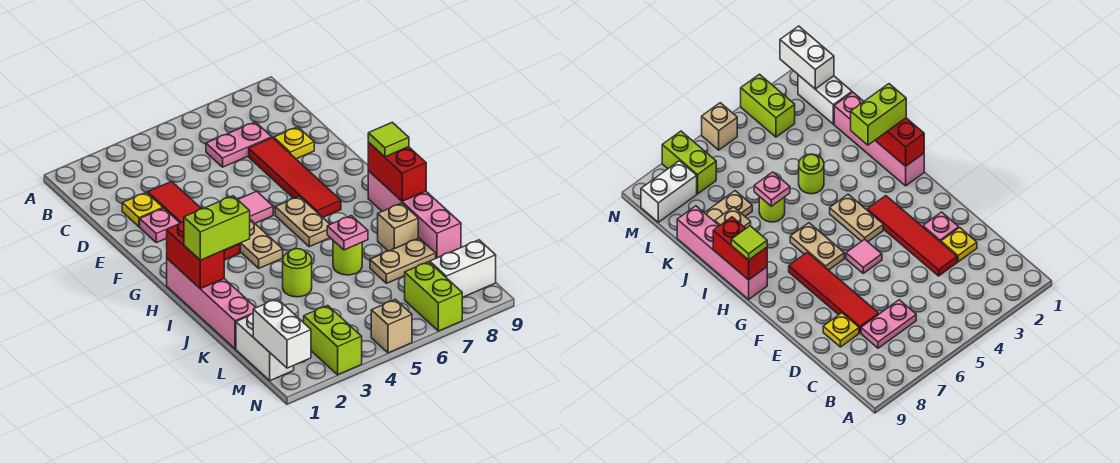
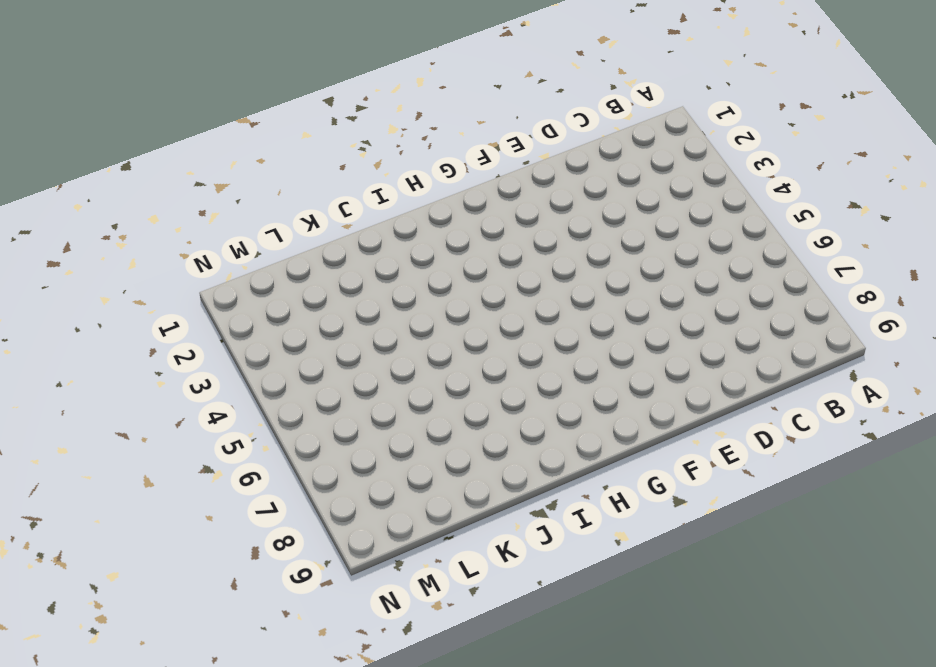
none -> pink plate C6:C7 level 1
none -> yellow plate D2 level 1
none -> red tile D3:G3 level 1

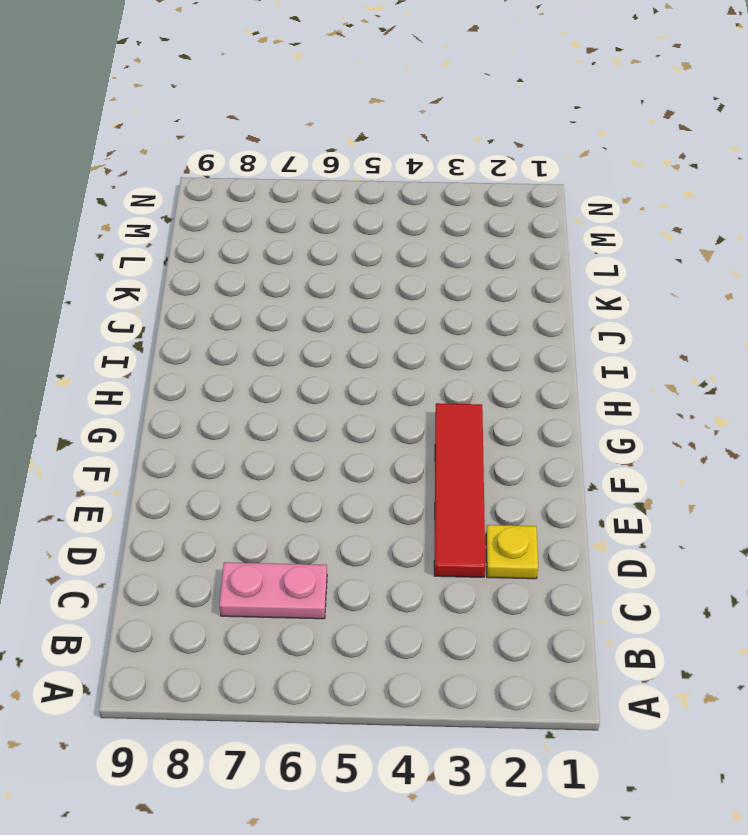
none -> red tile D7:G7 level 1
none -> yellow plate D8 level 1
none -> pink plate E2 level 1

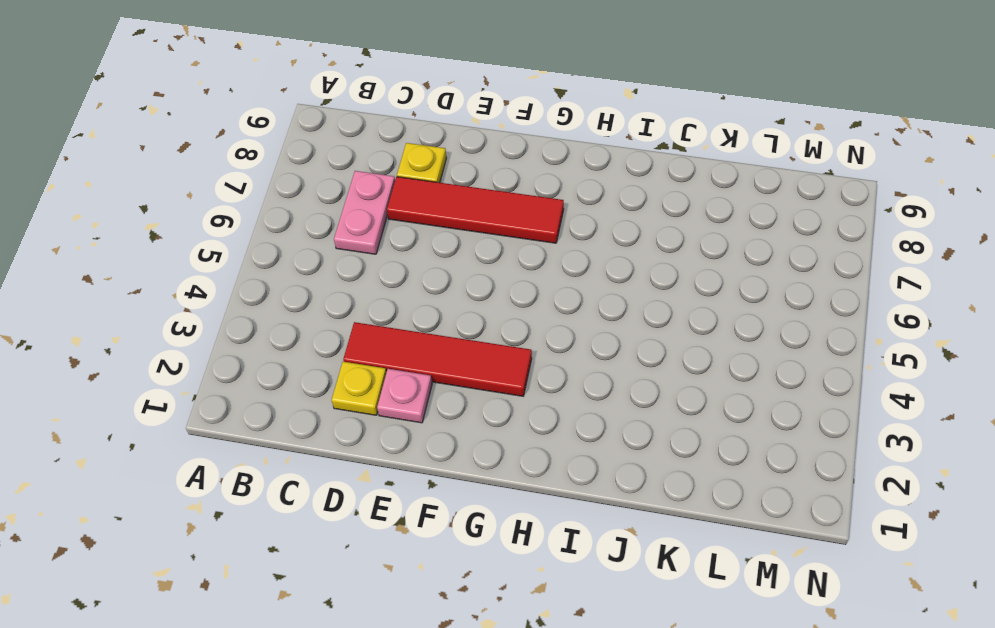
none -> pink tile F5 level 1
none -> tan plate G4:H4 level 1
none -> tan plate G6:H6 level 1

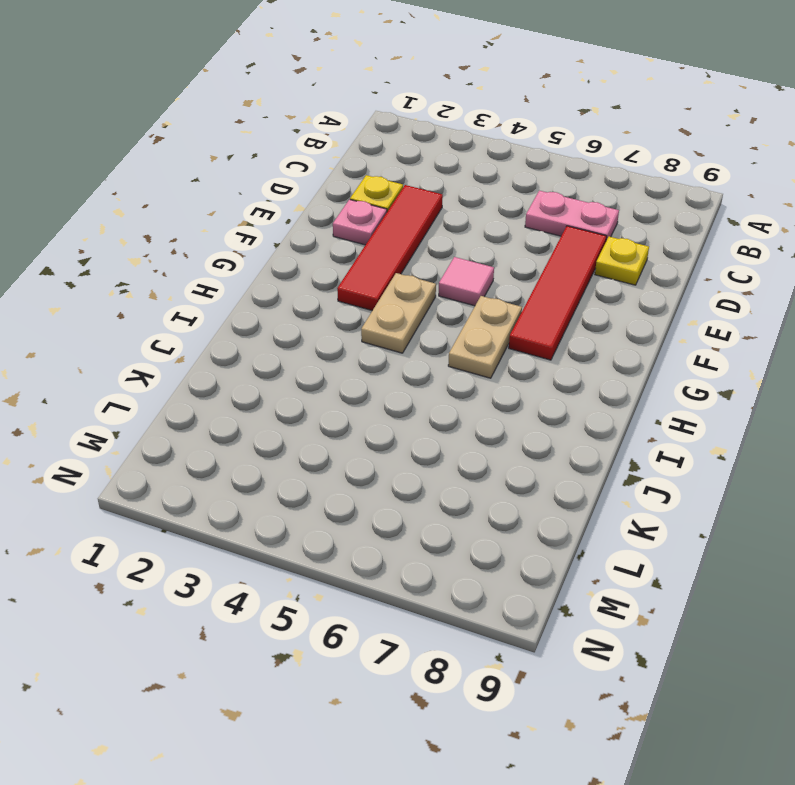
none -> pink brick H1:K1 level 1
none -> pink brick H9:K9 level 1
none -> lime round brick J4 level 1

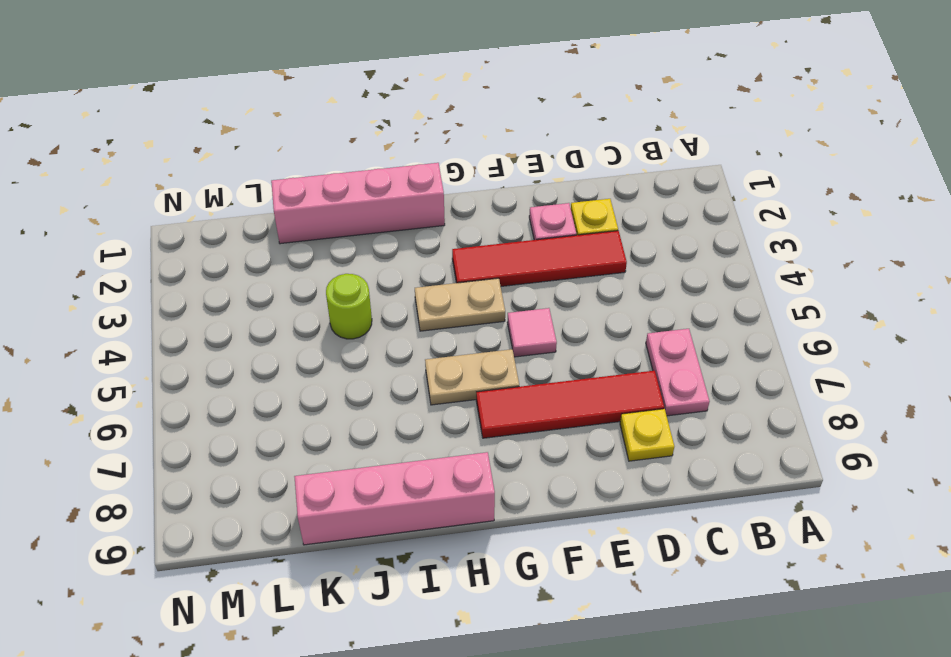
none -> lime round brick J6 level 1
none -> tan brick J8 level 1
none -> tan plate K7:K8 level 1

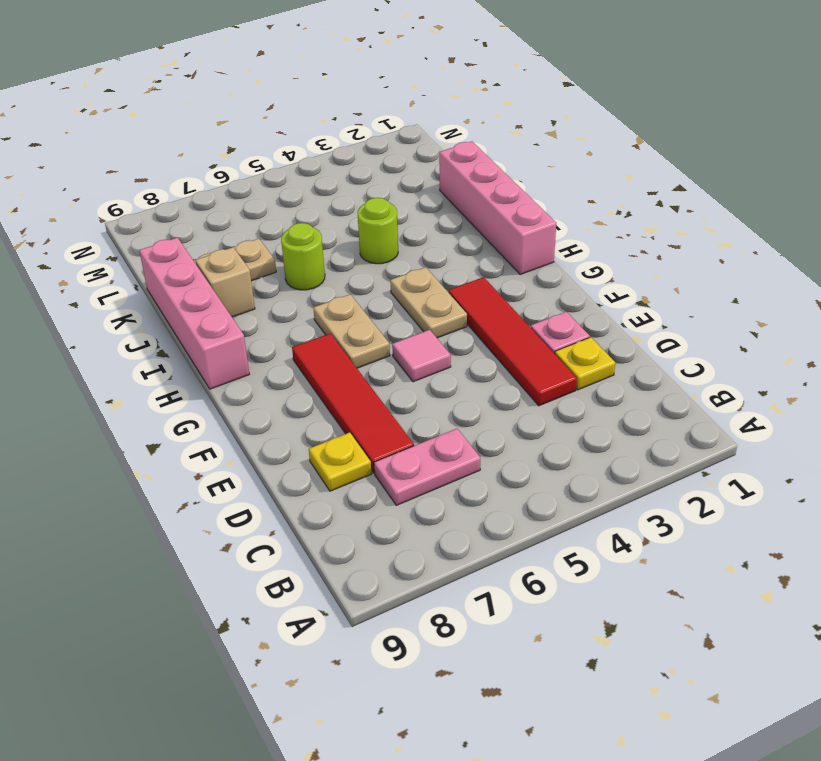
none -> white brick L1:M1 level 1
none -> lime brick M3:N3 level 1
none -> lime brick M7:N7 level 1

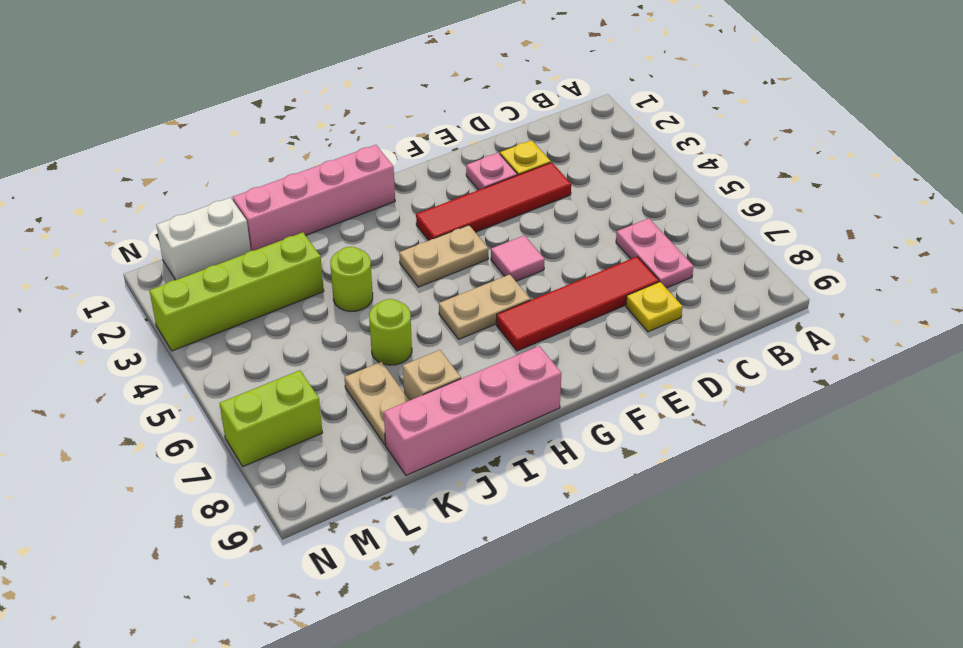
lime brick K3:N3 level 1 -> lime brick M3:N3 level 1
none -> white brick M8:M9 level 1
none -> tan brick N5 level 1
none -> red brick H1:I1 level 2

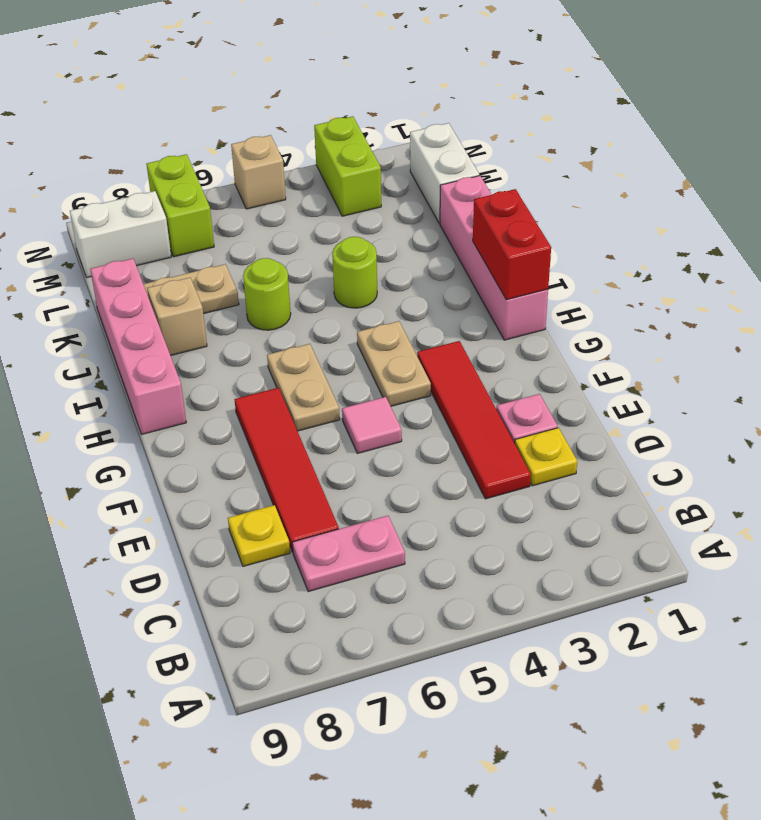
none -> red brick H9:I9 level 2
none -> pink plate J6 level 2
none -> white brick M1:N1 level 2

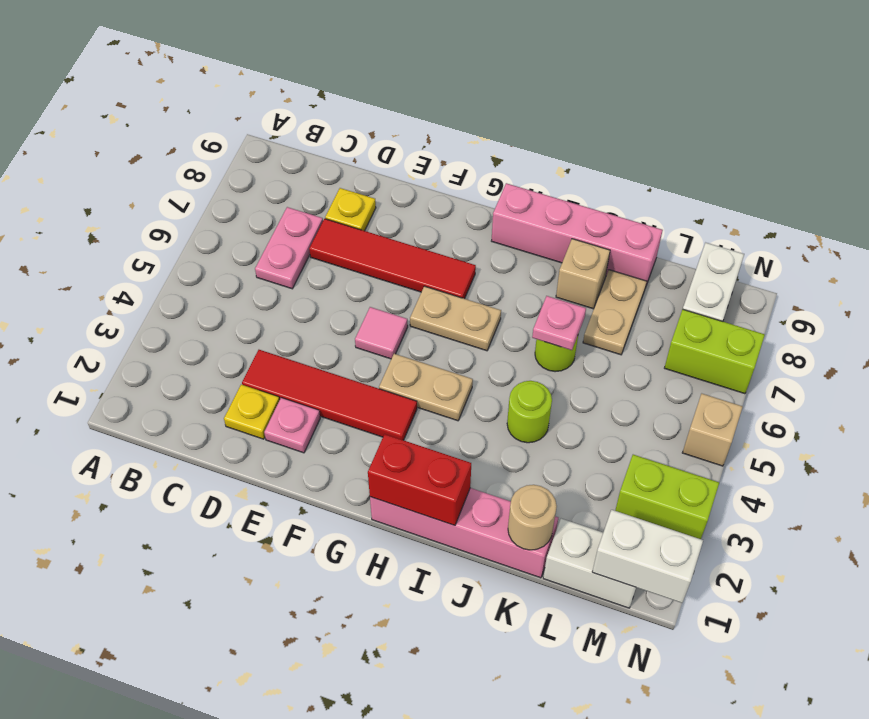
tan round brick K1 level 2 -> none
none -> red brick H9:I9 level 2
none -> lime tile H9 level 3
none -> lime brick I1:I2 level 3

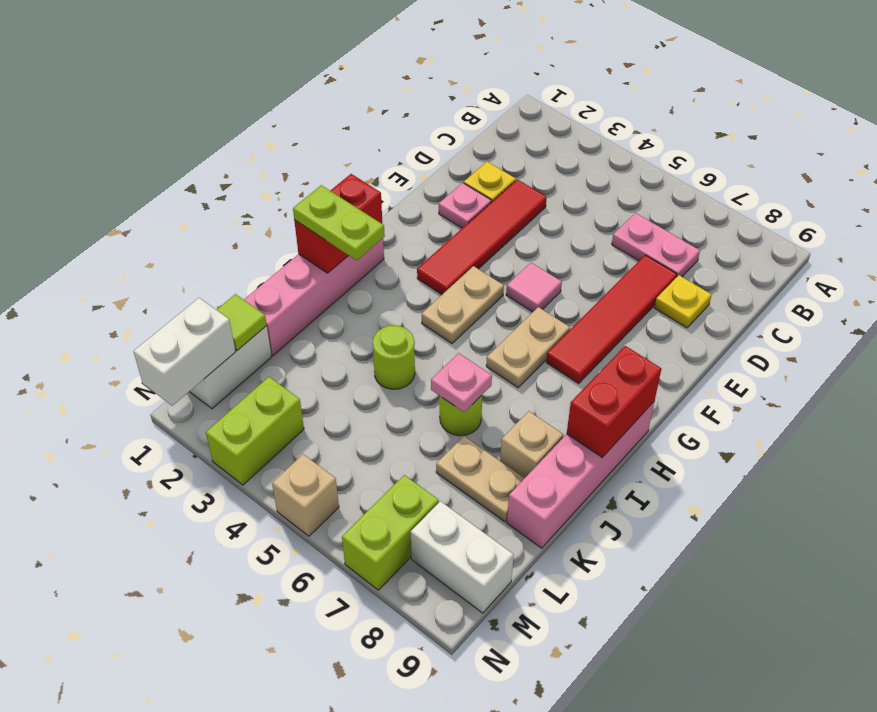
lime plate I1:I2 level 3 -> lime brick I1:I2 level 3
lime tile L1 level 2 -> lime tile H9 level 3

